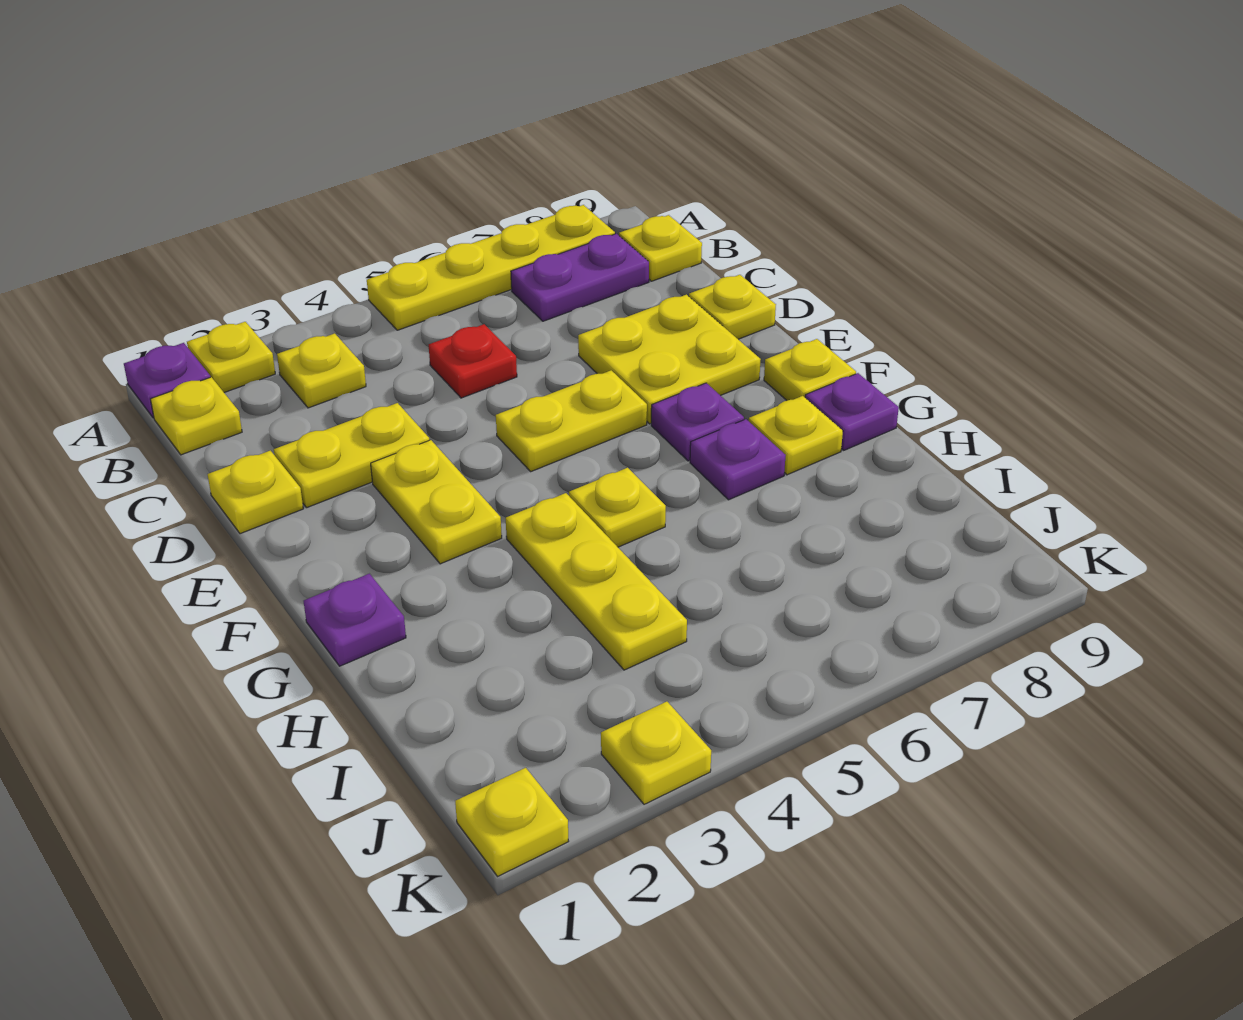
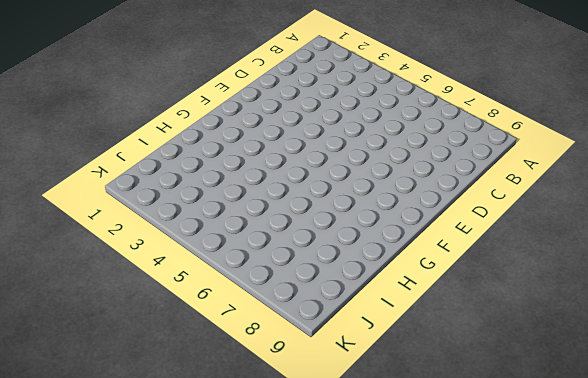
none -> purple plate A1 level 1
none -> yellow plate A2 level 1
none -> yellow plate A5:A8 level 1

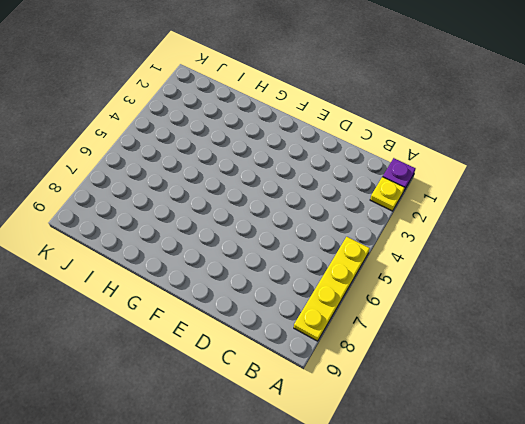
none -> yellow plate B1 level 1
none -> yellow plate B3 level 1
none -> purple plate B7:B8 level 1

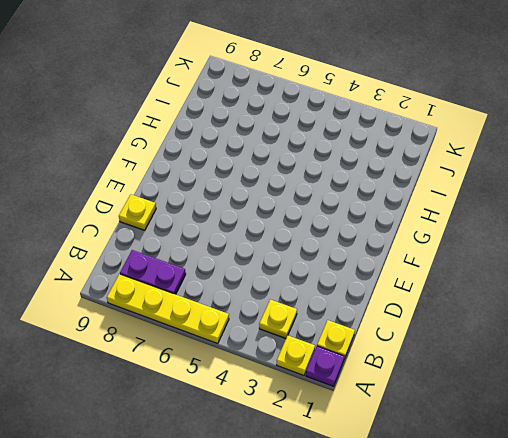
none -> yellow plate B9 level 1
none -> red plate C5 level 1
none -> yellow plate D1 level 1

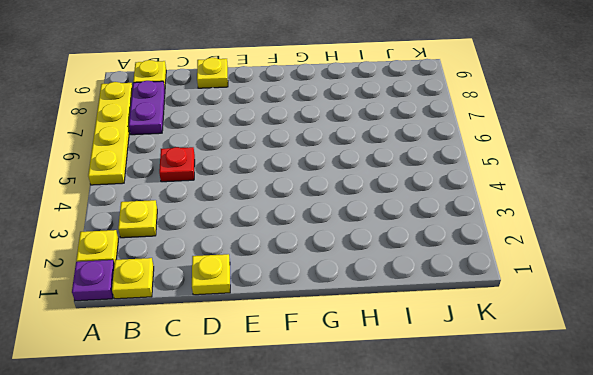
none -> yellow plate D2:D3 level 1
none -> yellow plate D7:E8 level 1
none -> yellow plate E3:F3 level 1

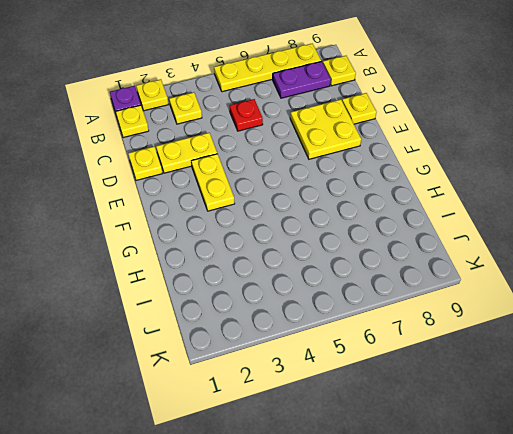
none -> yellow plate E5:E6 level 1
none -> purple plate F7 level 1
none -> yellow plate F9 level 1

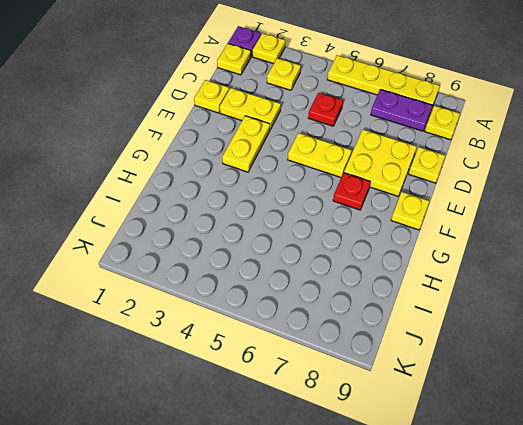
red plate F7 level 1 -> purple plate F7 level 1
none -> purple plate G1 level 1
none -> yellow plate G4:I4 level 1
none -> yellow plate G5 level 1

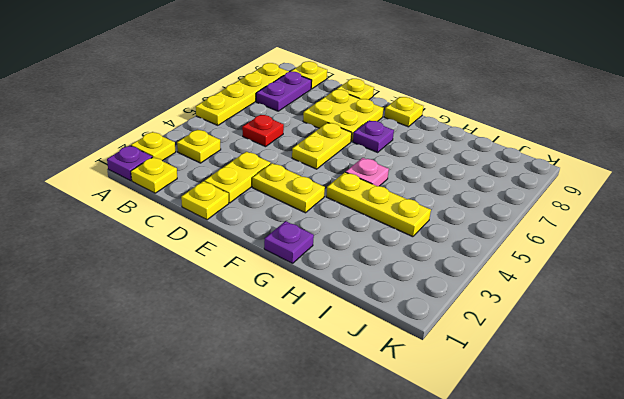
pink plate G5 level 1 -> yellow plate G5 level 1
none -> purple plate G7 level 1
none -> yellow plate G8 level 1
none -> purple plate G9 level 1

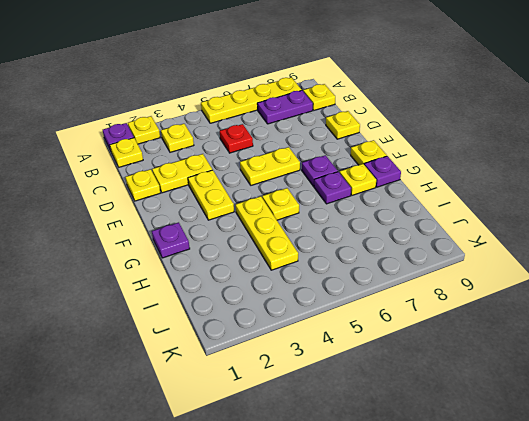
none -> yellow plate D7:E8 level 1
none -> yellow plate K1 level 1
none -> yellow plate K3 level 1

